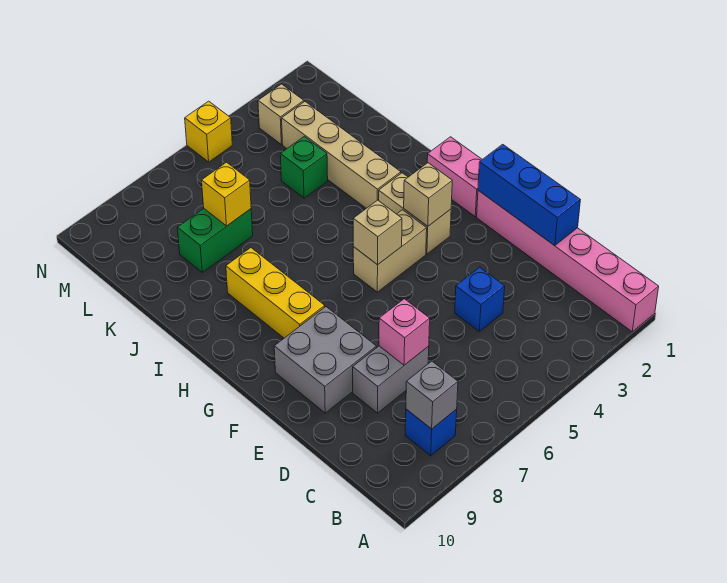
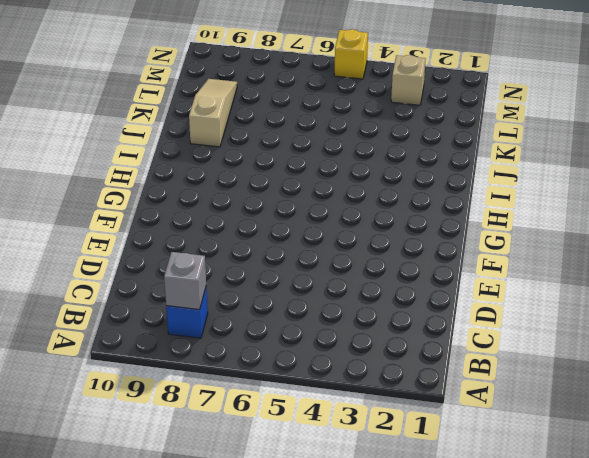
tan slope J9:L9 level 1 top J -> none
none -> pink brick A1:F1 level 1
none -> blue brick D4 level 1
none -> grey brick D7:D8 level 1

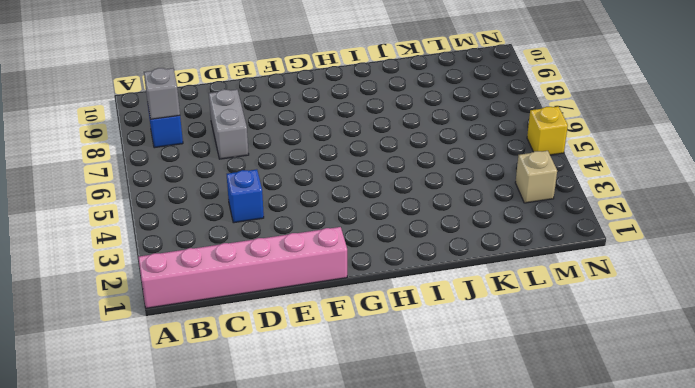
none -> grey brick E8:F9 level 1
none -> pink brick G1:H1 level 1
none -> tan brick G3:H3 level 1

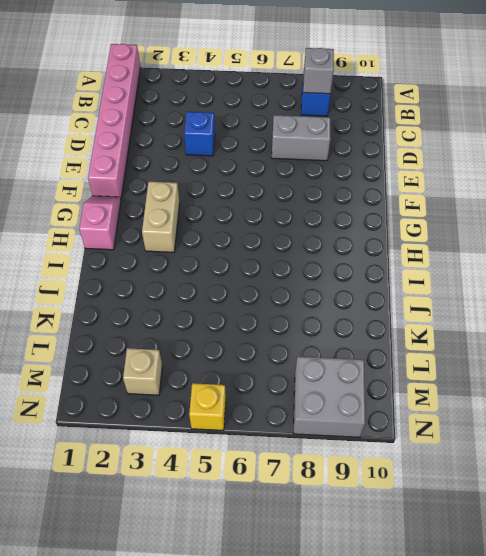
pink slope G1:H1 level 1 top H -> pink brick G1:H1 level 1
grey brick M8:N9 level 1 -> grey brick E8:F9 level 1
none -> tan brick G4:G5 level 1
none -> yellow brick G8:I8 level 1
none -> tan brick I3:L3 level 1

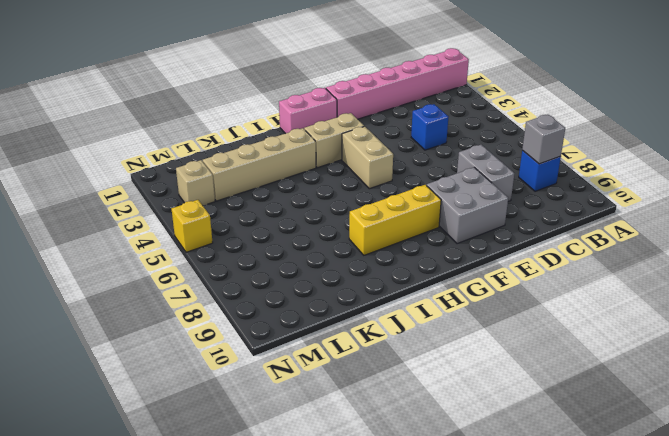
none -> green brick K4 level 1
none -> green brick K7:K8 level 1
none -> blue brick D1:F1 level 2

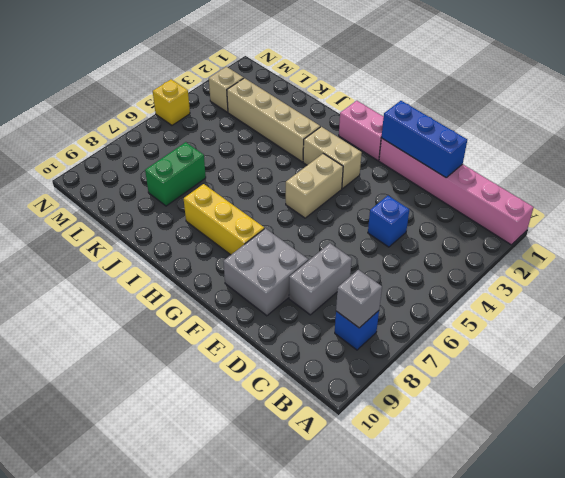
none -> green brick K4 level 1
none -> pink brick D7 level 2
none -> tan brick G3 level 2

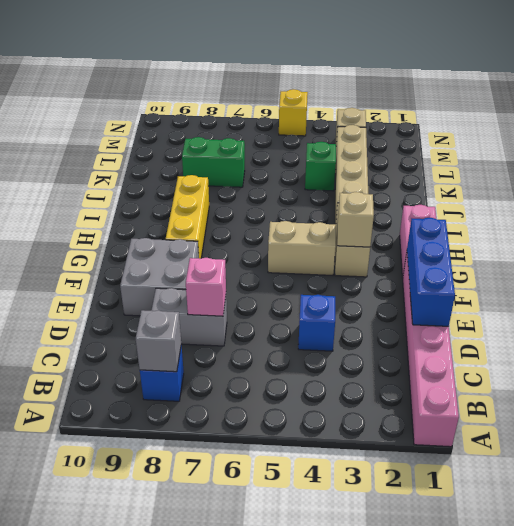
none -> tan brick G5 level 2
none -> yellow brick K7 level 2

